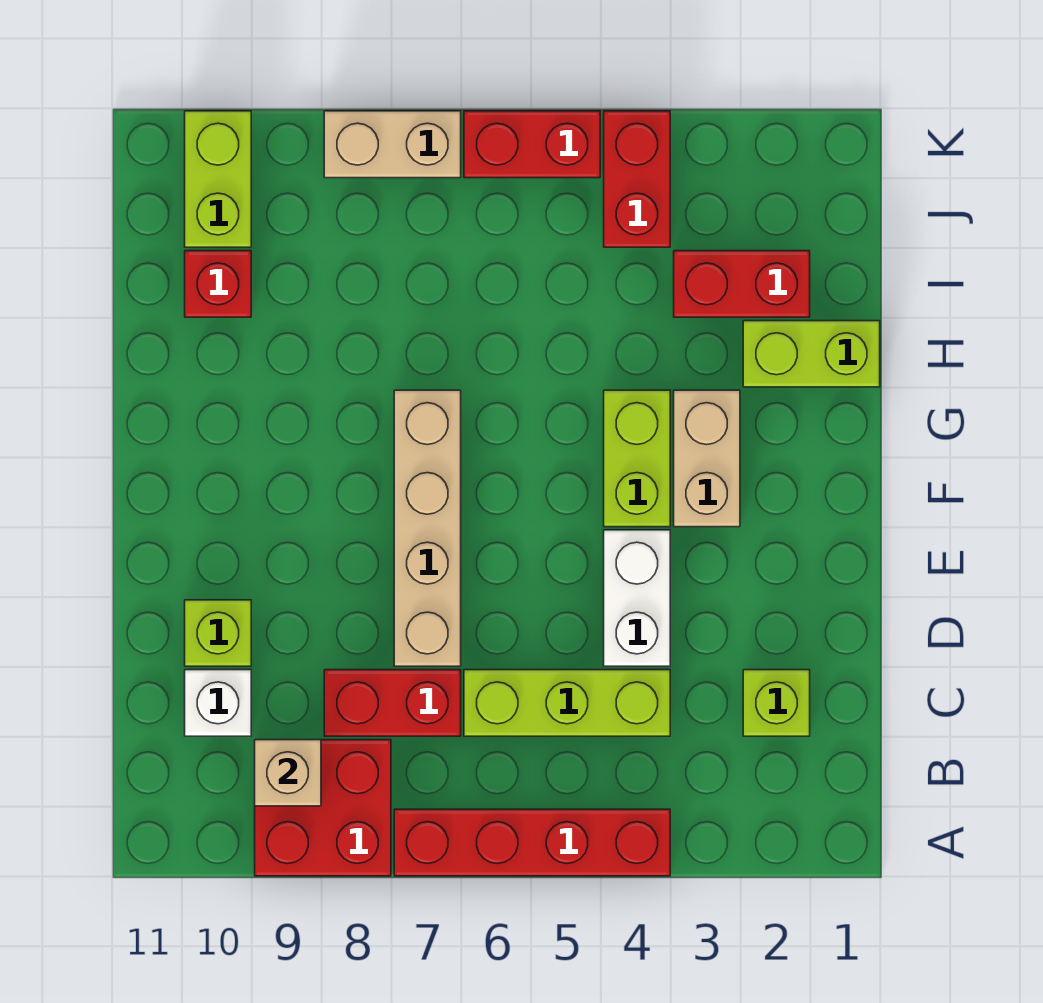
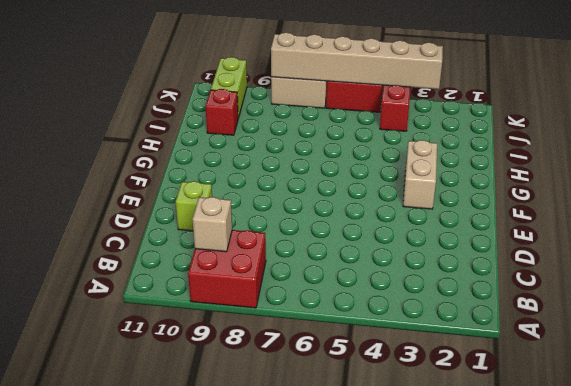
tan brick K3:K8 level 2 -> none
none -> red brick A4:A7 level 1
none -> lime brick C2 level 1
none -> lime brick C4:C6 level 1

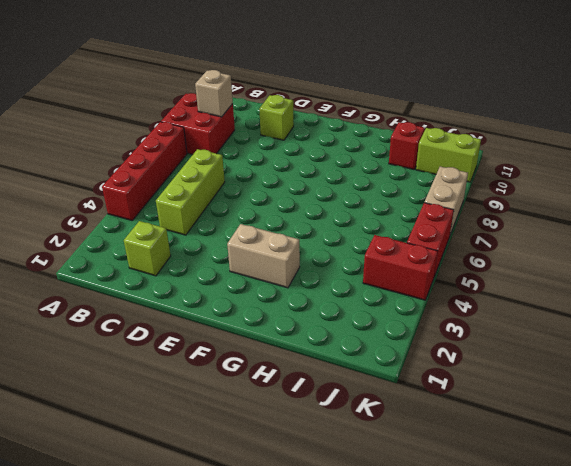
none -> red brick C7:C8 level 1
none -> white brick C10 level 1
none -> white brick D4:E4 level 1

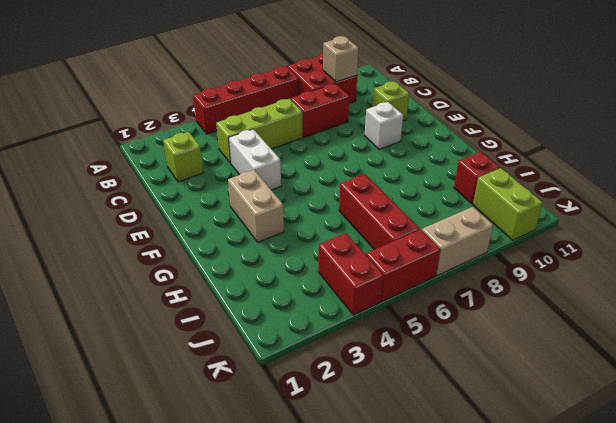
white brick E9 level 1 -> white brick C10 level 1
red brick H6:J6 level 1 -> none
none -> tan brick D7:G7 level 1
none -> lime brick F4:G4 level 1
none -> lime brick H1:H2 level 1

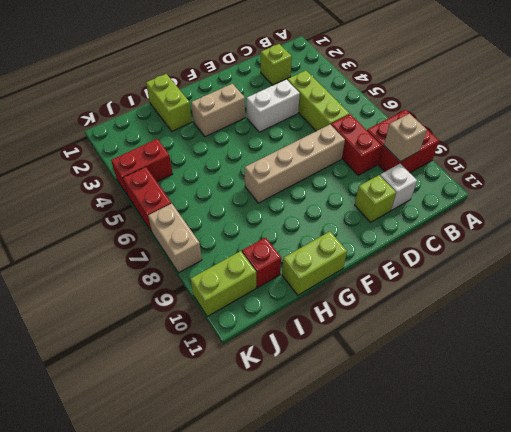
lime brick G11:H11 level 1 -> lime brick F4:G4 level 1
none -> red brick A4:A7 level 1
none -> red brick I2:I3 level 1

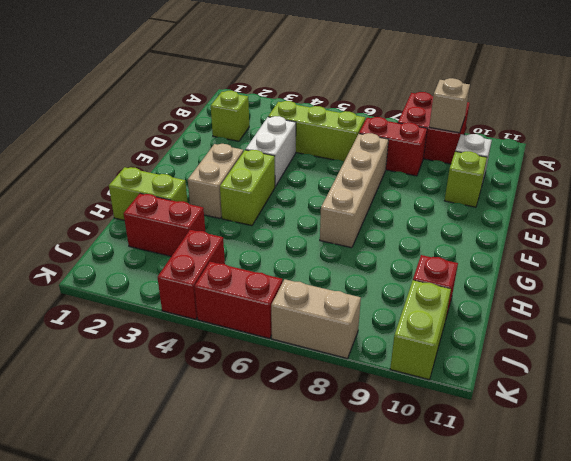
none -> red brick A4:A7 level 1

